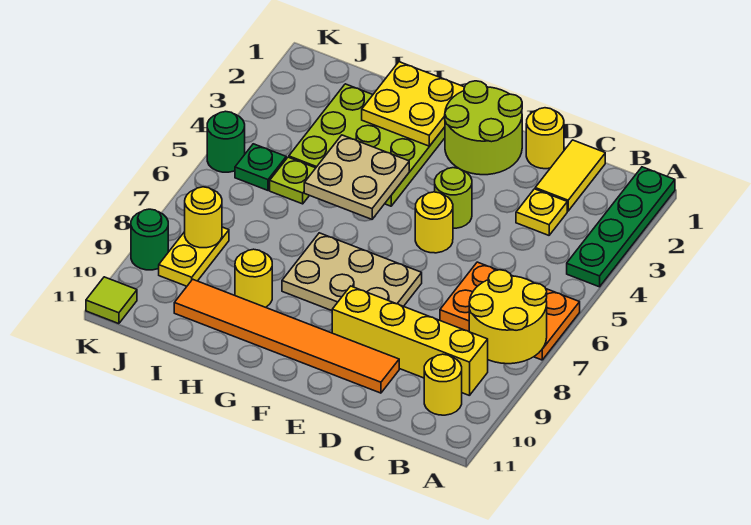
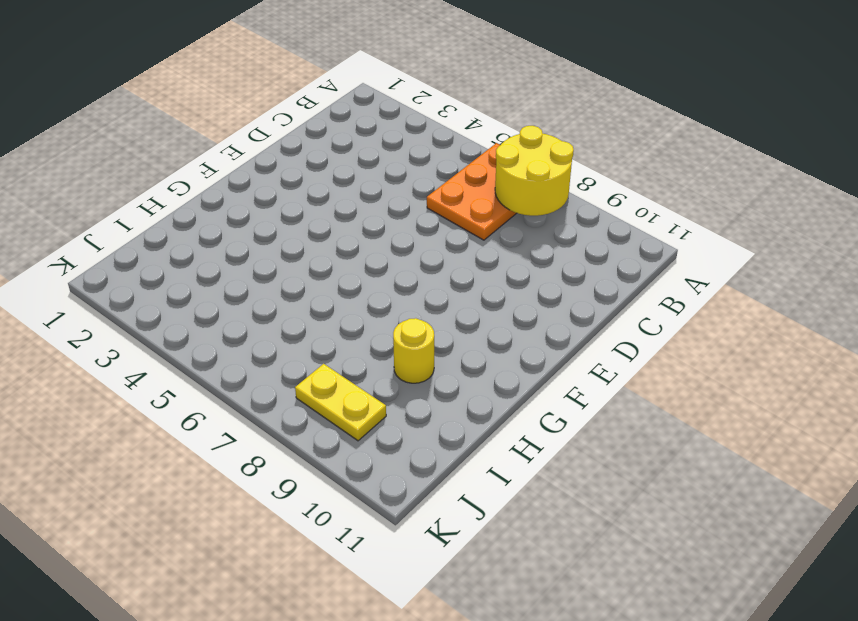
none -> green plate A1:A4 level 1
none -> yellow brick B9:E9 level 1
none -> yellow round brick B10 level 1

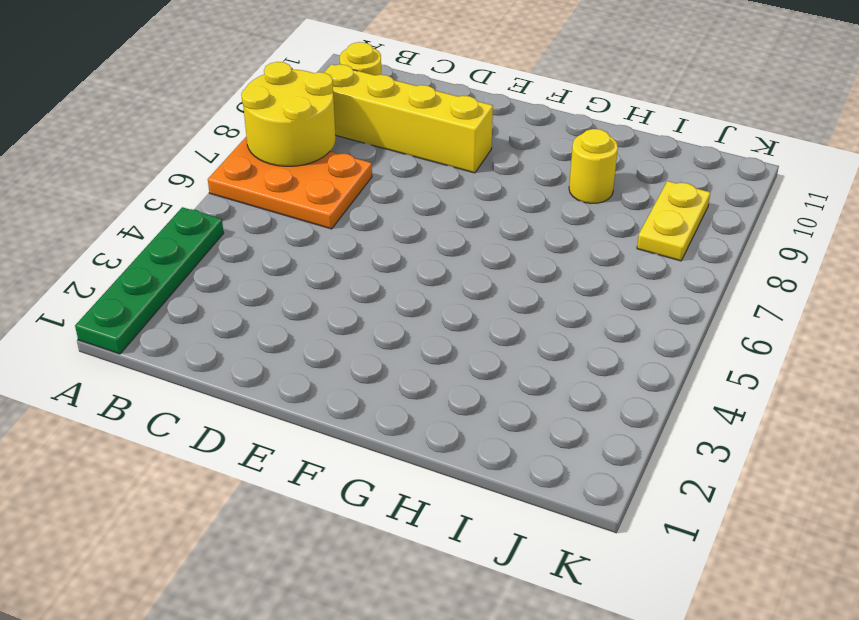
none -> yellow tile C1:C2 level 1
none -> yellow plate C3 level 1
none -> yellow round brick D1 level 1

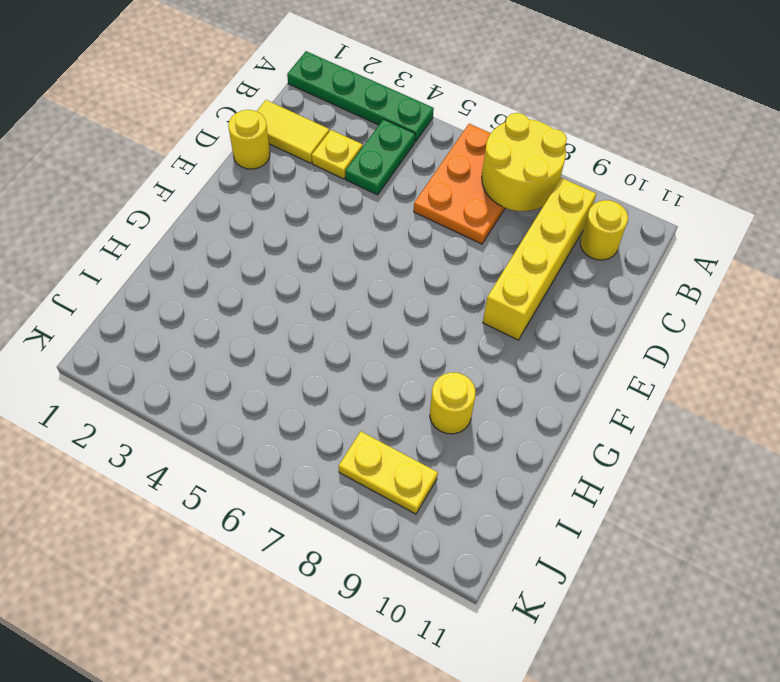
green plate B4:C4 level 1 -> none
none -> orange tile D10:I10 level 1
none -> lime round brick E1:F2 level 1
none -> lime round brick E4 level 1

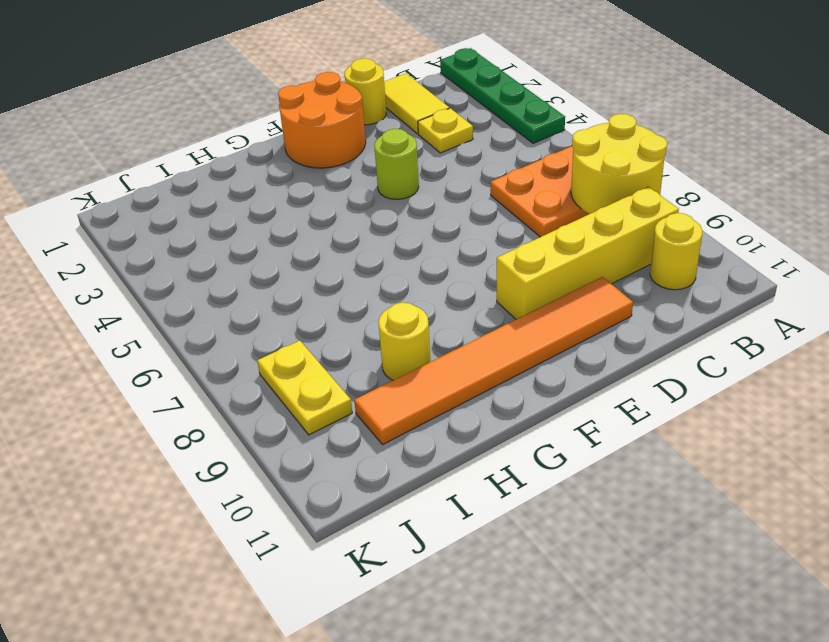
orange round brick E1:F2 level 1 -> lime round brick E1:F2 level 1
none -> yellow round brick E5 level 1
none -> tan plate E7:G8 level 1
none -> lime plate G2:I4 level 1

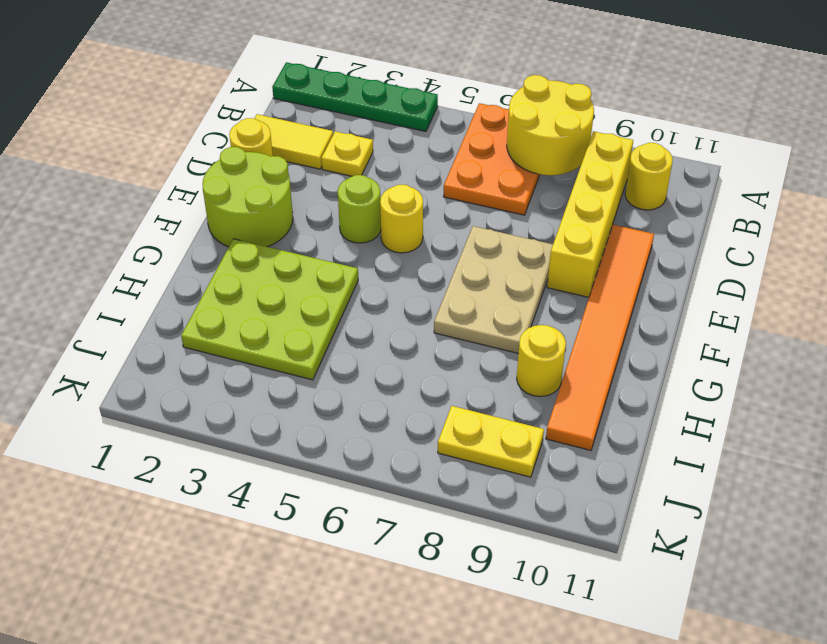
none -> lime plate I5 level 1
none -> green plate J5 level 1
none -> green round brick K5 level 1

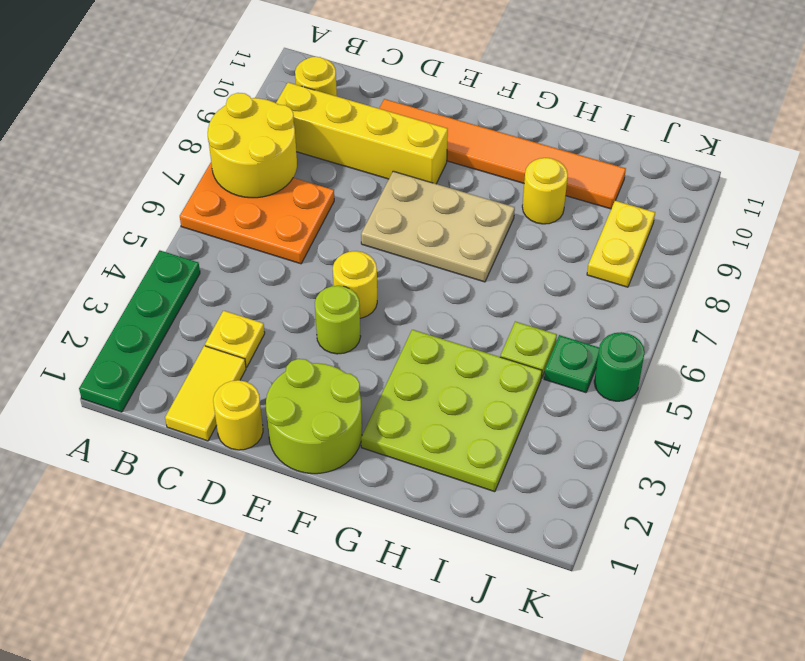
none -> green round brick K9 level 1
none -> lime tile K11 level 1
none -> yellow plate G1:H2 level 2

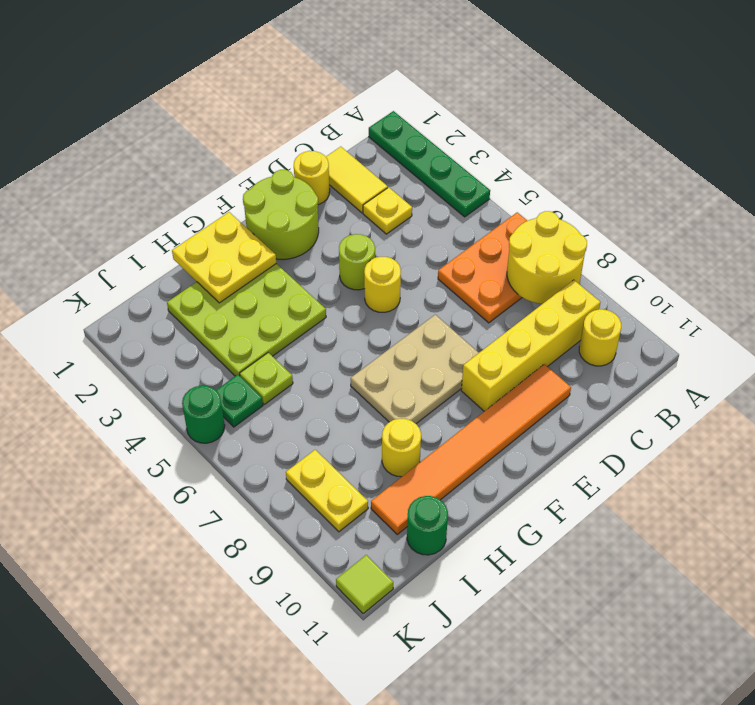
green round brick I11 level 1 -> green round brick K9 level 1
none -> tan plate G4:H5 level 2
none -> yellow round brick J8 level 2

